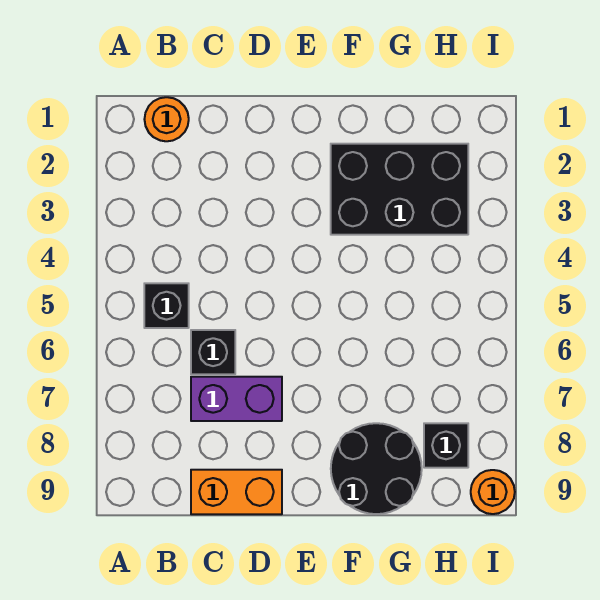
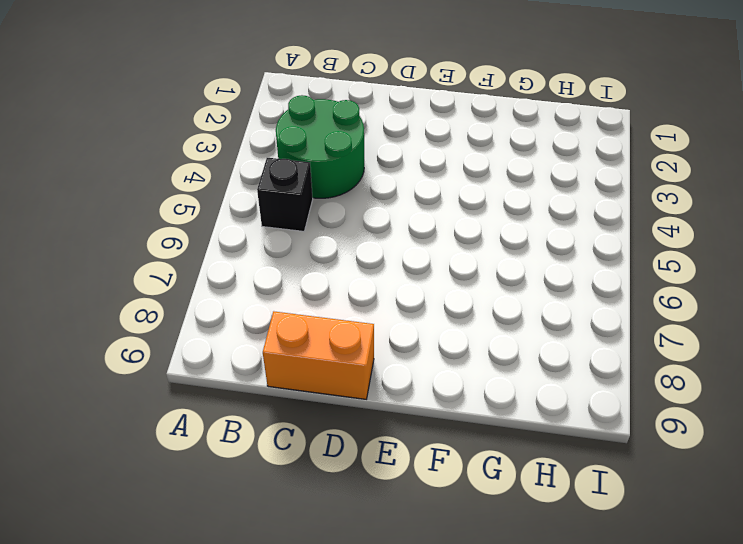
green round brick B3:C4 level 1 -> none
none -> orange round brick B1 level 1
none -> black brick C6 level 1

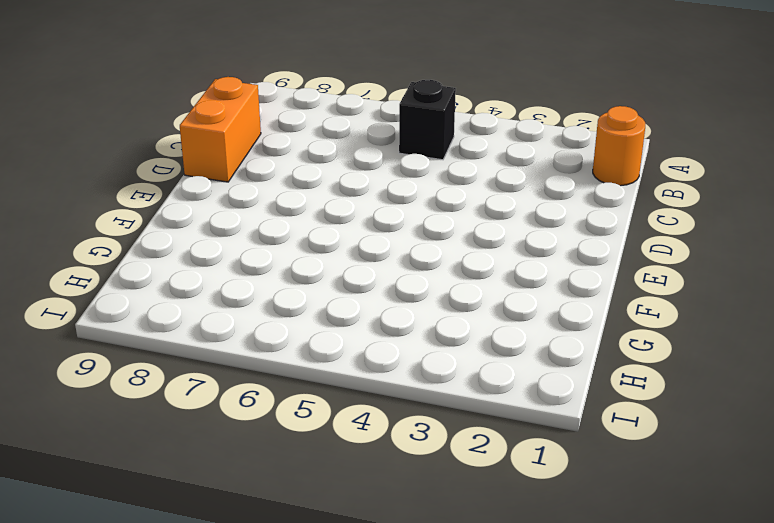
none -> black brick C6 level 1
none -> purple brick C7:D7 level 1

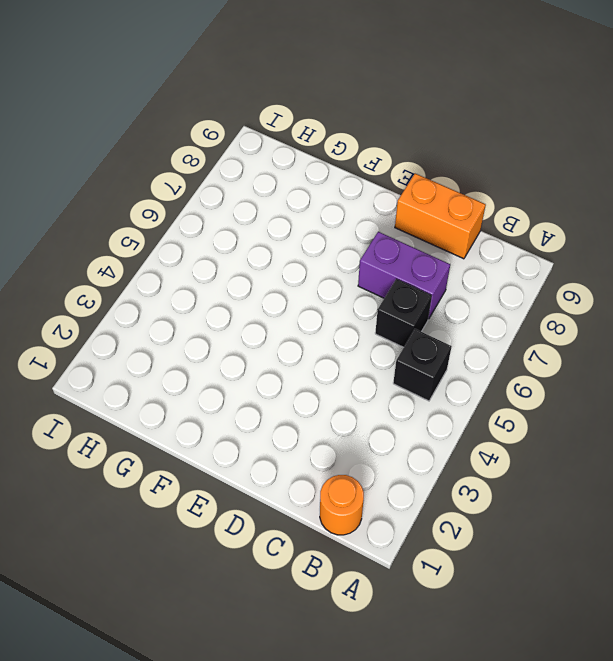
none -> black brick F2:H3 level 1
none -> black round brick F8:G9 level 1

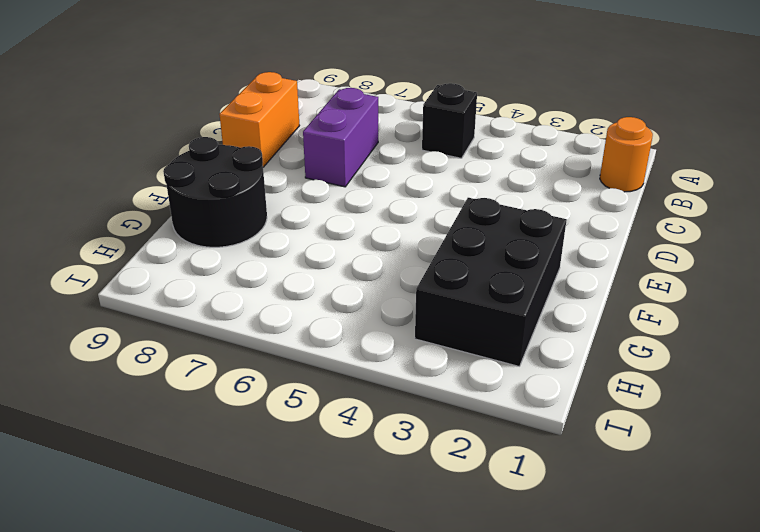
none -> black brick C6 level 1
none -> black brick H8 level 1

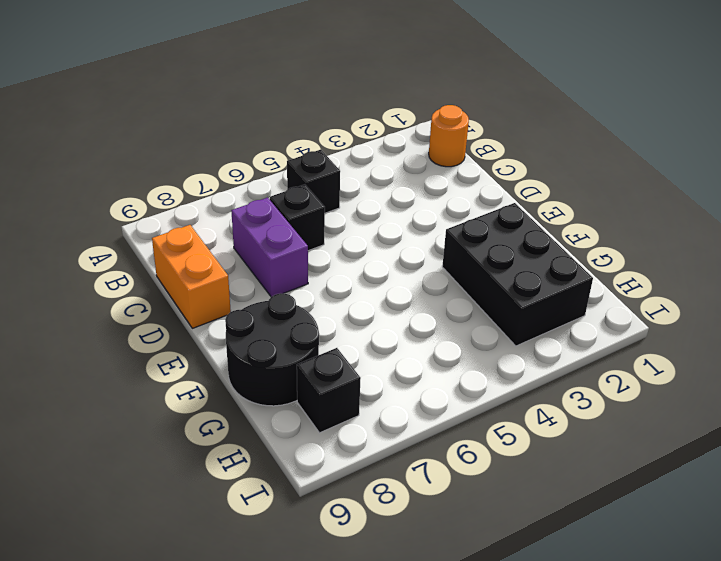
none -> orange round brick I9 level 1

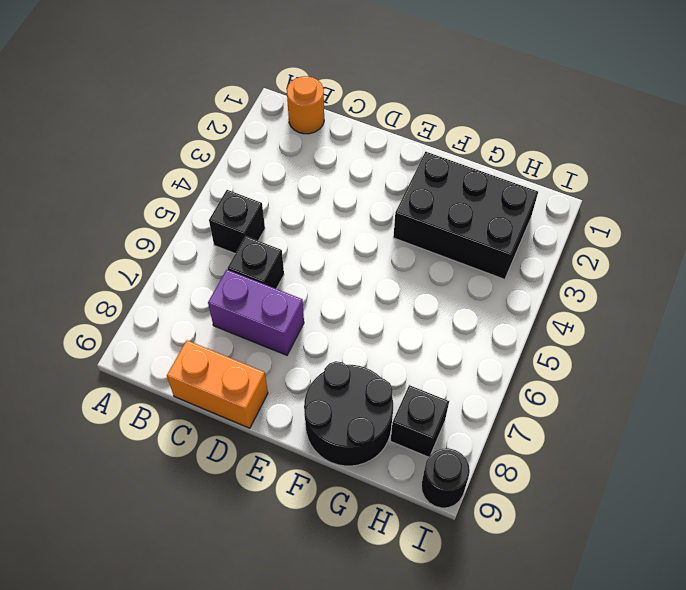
black round brick I9 level 1 -> orange round brick I9 level 1

